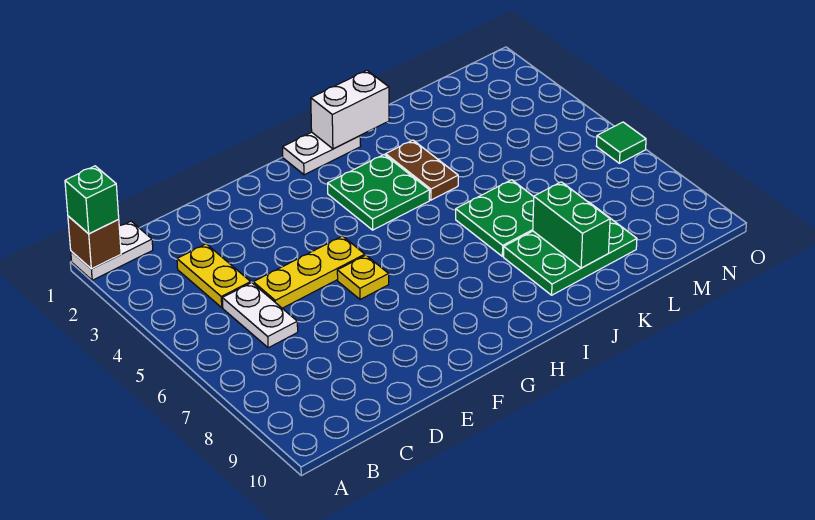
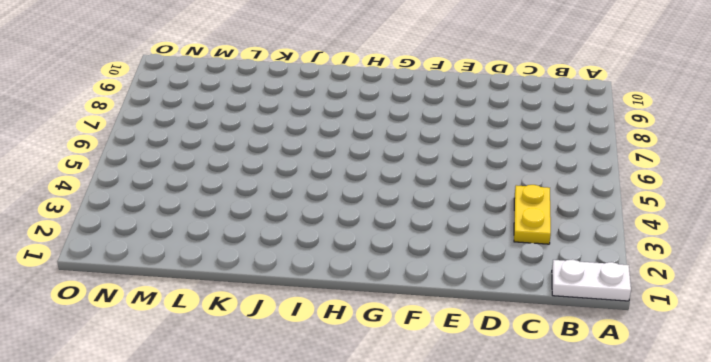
none -> white plate C5:C6 level 1
none -> yellow plate D5:F5 level 1
none -> yellow plate F6 level 1

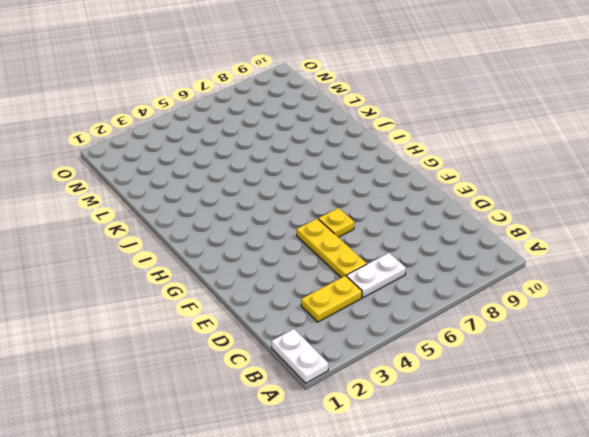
none -> white plate H1:I1 level 1
none -> green plate H3:I4 level 1
none -> brown plate J3:J4 level 1

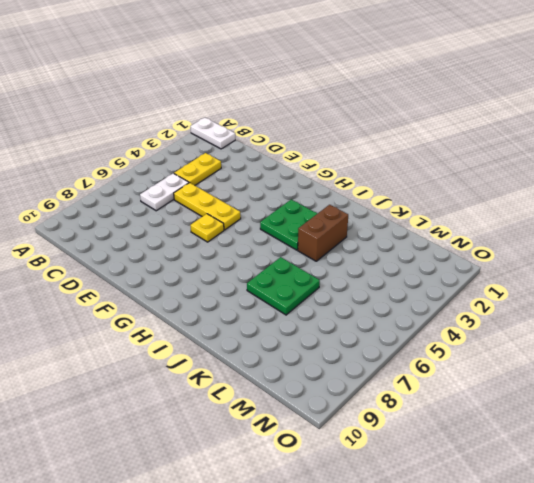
brown brick J3:J4 level 1 -> brown plate J3:J4 level 1
none -> white plate H1:I1 level 1
none -> green plate J8:L9 level 1
none -> green tile O6 level 1

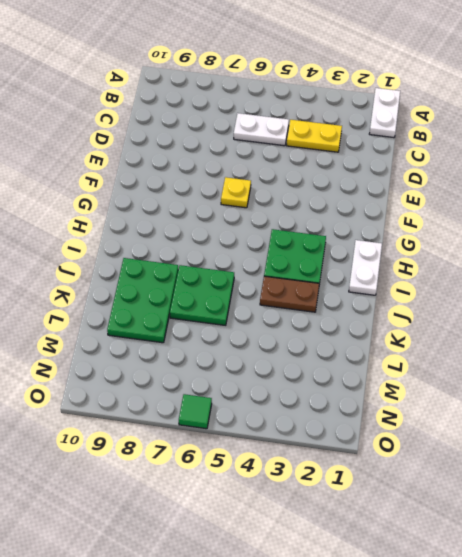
none -> yellow plate D5:F5 level 1
none -> brown brick A1 level 2
none -> white brick I1:J1 level 2

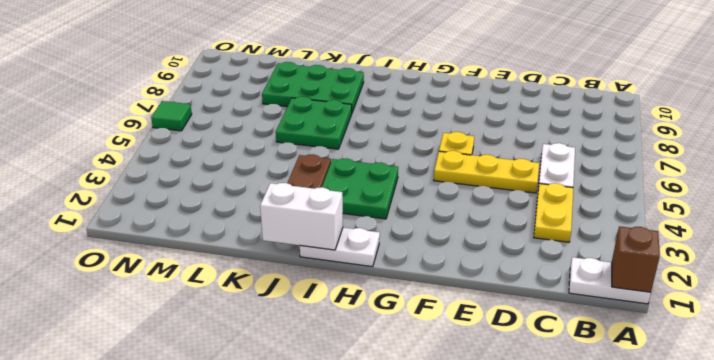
none -> green brick K8:K9 level 2
none -> green brick A1 level 3

